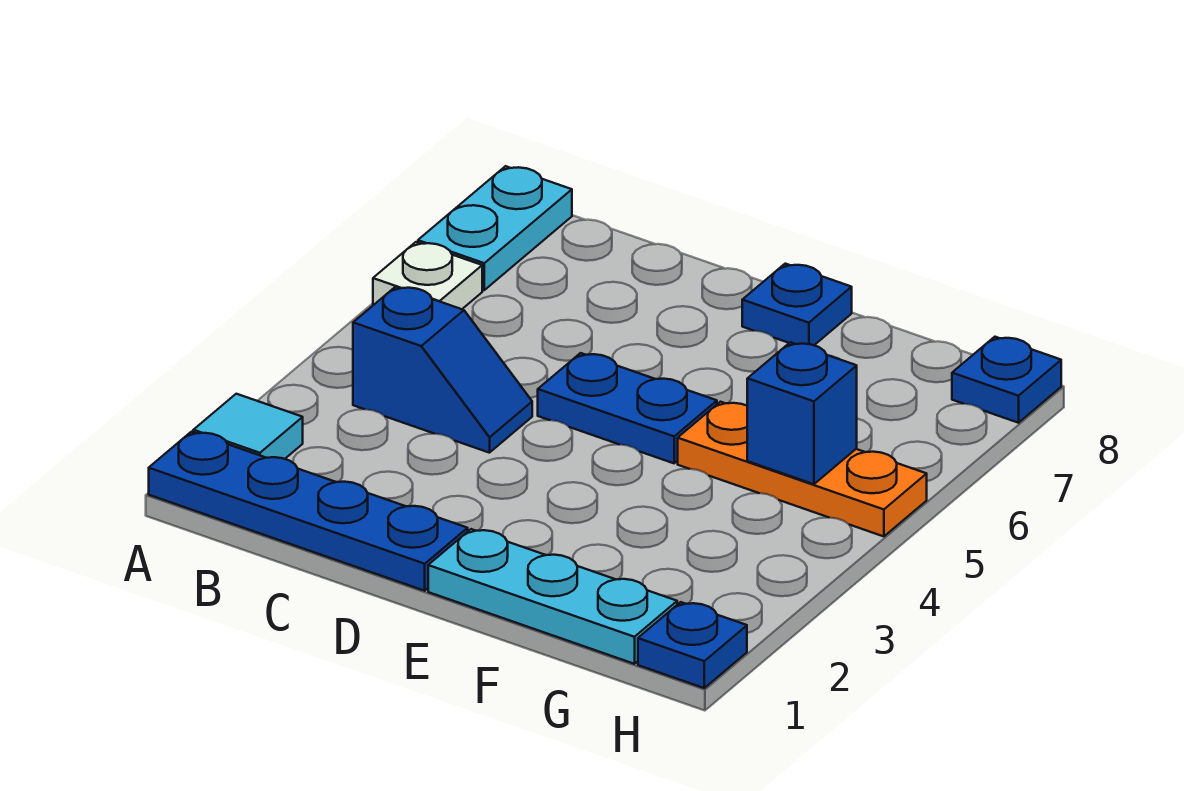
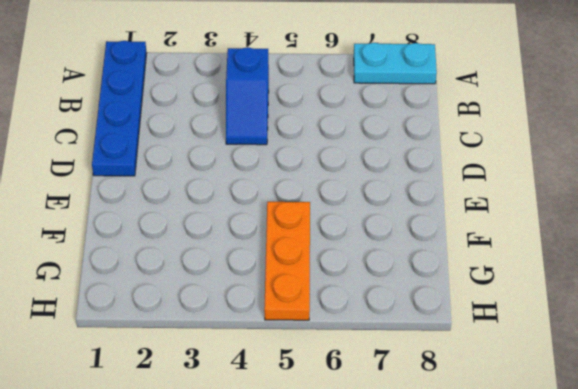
none -> cyan tile A2 level 1
none -> white plate A6 level 1
none -> blue plate D5:E5 level 1

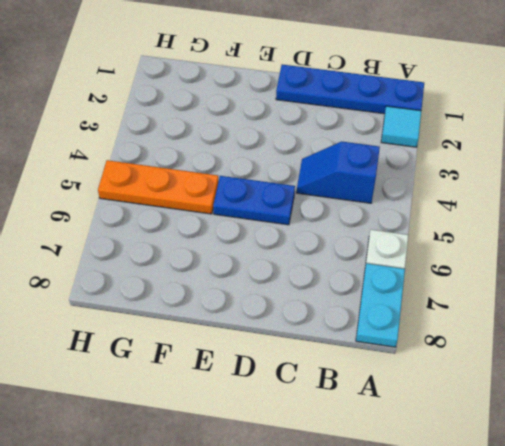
none -> cyan plate E1:G1 level 1
none -> blue plate E8 level 1
none -> blue plate H1 level 1

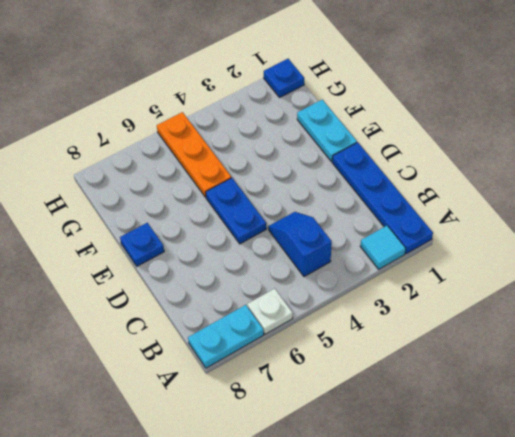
cyan plate E1:F1 level 1 -> cyan plate E1:G1 level 1
none -> blue plate H8 level 1
none -> blue brick G5 level 2

